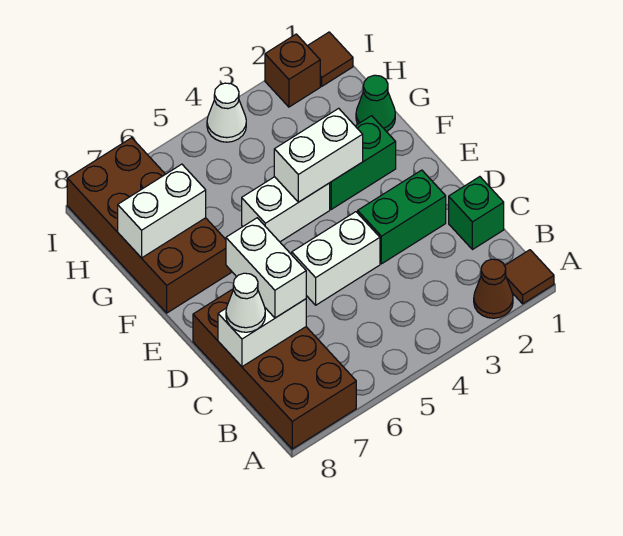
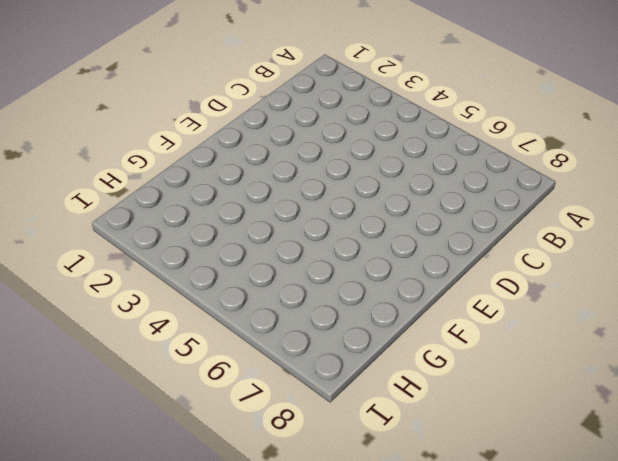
none -> brown tile A1 level 1
none -> brown cone A2 level 1
none -> brown brick A7:D8 level 1

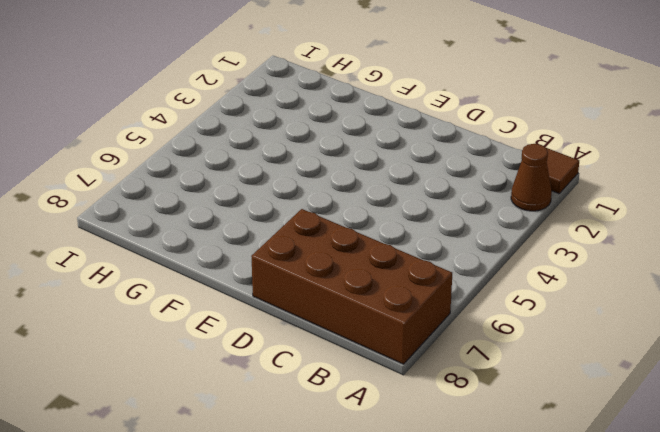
none -> green brick C1 level 1
none -> green brick D2:D3 level 1
none -> white brick D4:D5 level 1

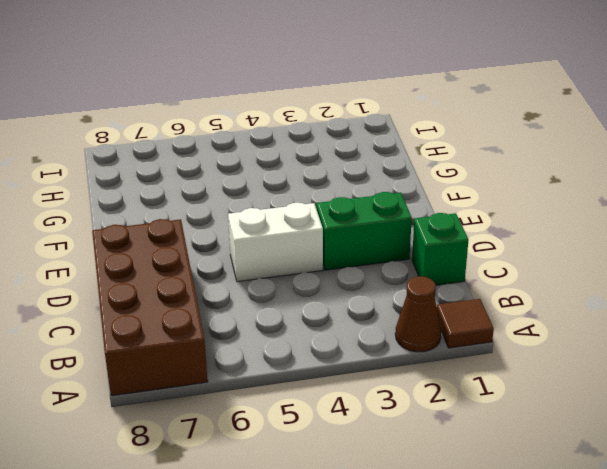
none -> green brick F2:F3 level 1
none -> white brick F4:F5 level 1
none -> brown brick F7:I8 level 1

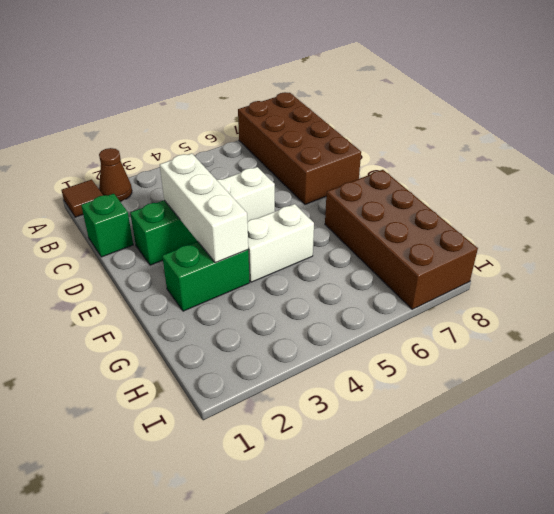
white brick D3:F3 level 2 -> white brick F3:F4 level 2
none -> green cone G1 level 1
none -> brown tile I1 level 1
none -> brown brick I2 level 1

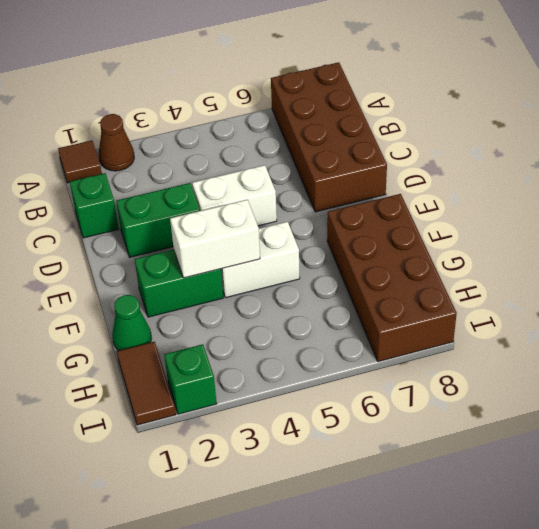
brown tile H1:I1 level 1 -> brown tile I1 level 1
green brick I2 level 1 -> brown brick I2 level 1
none -> white cone I4 level 1
none -> white brick C7:C8 level 2
none -> white brick G7:G8 level 2

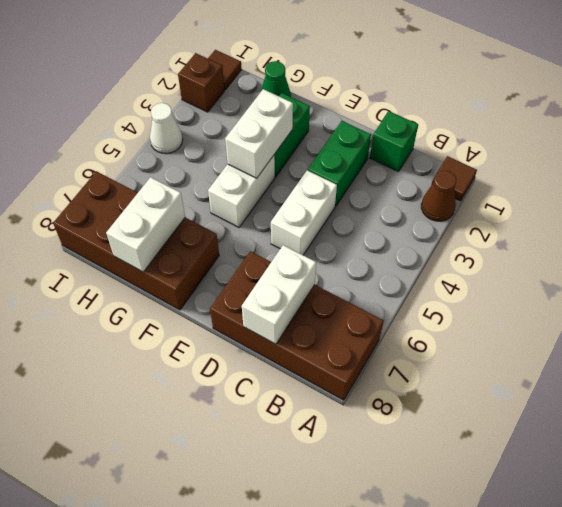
none -> white brick C7:D7 level 3
none -> white cone C8 level 3

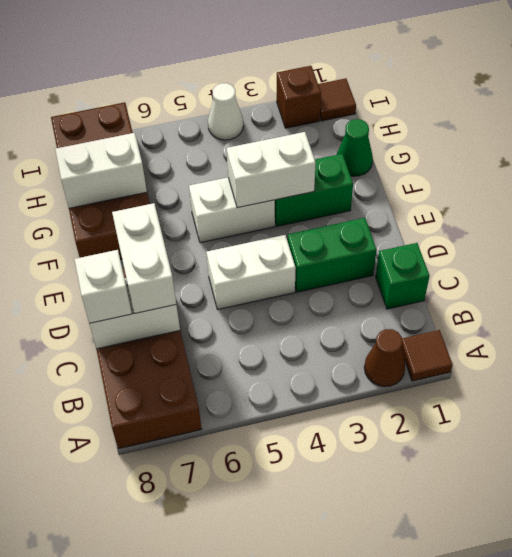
white brick C8 level 3 -> white cone C8 level 3

